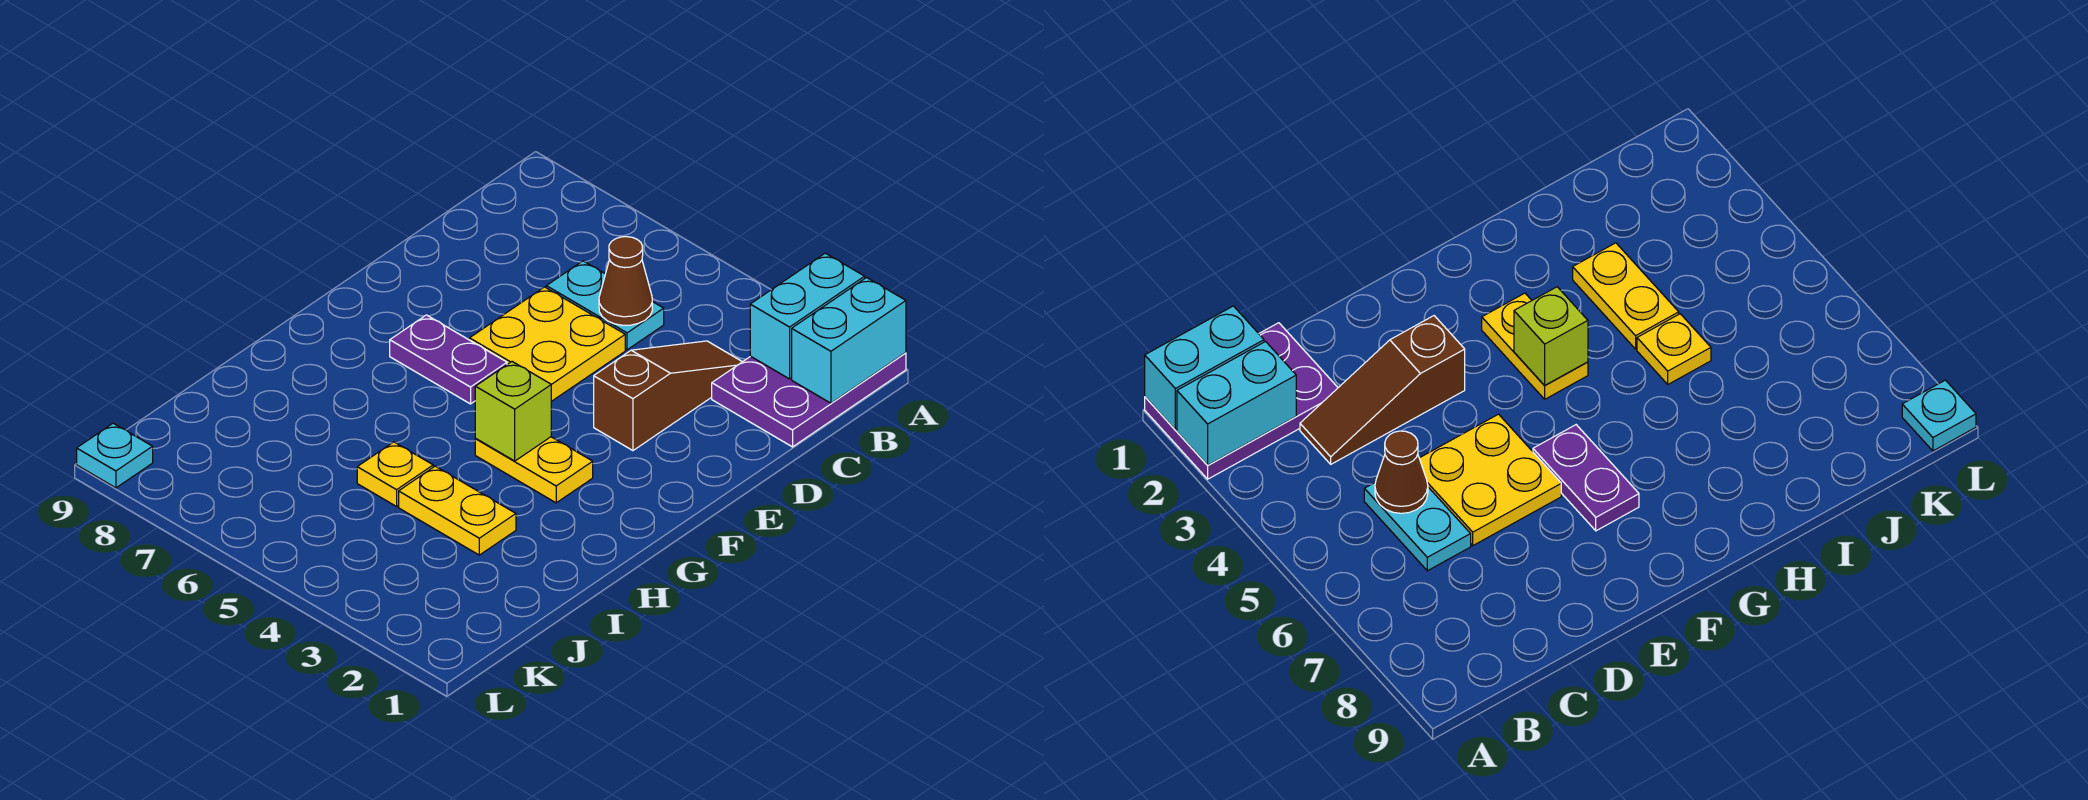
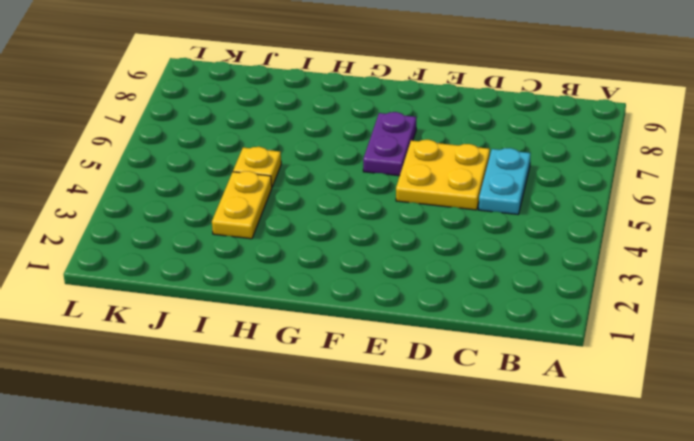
none -> purple plate A1:C2 level 1
none -> brown slope C3:E3 level 1 top E
none -> yellow plate G3:G4 level 1

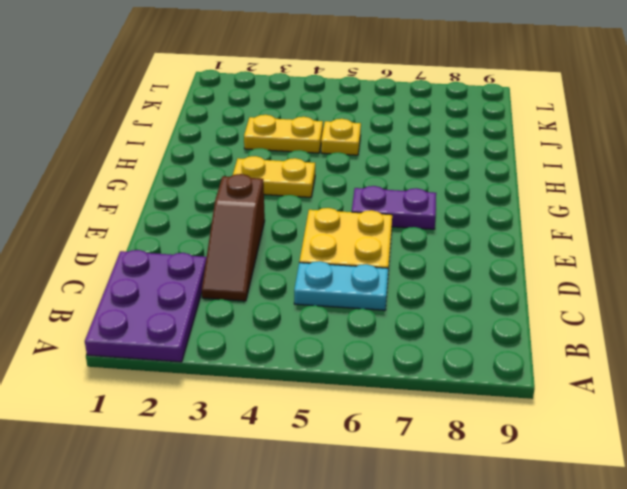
none -> cyan plate L9 level 1
none -> cyan brick A1:B1 level 2
none -> cyan brick A2:B2 level 2

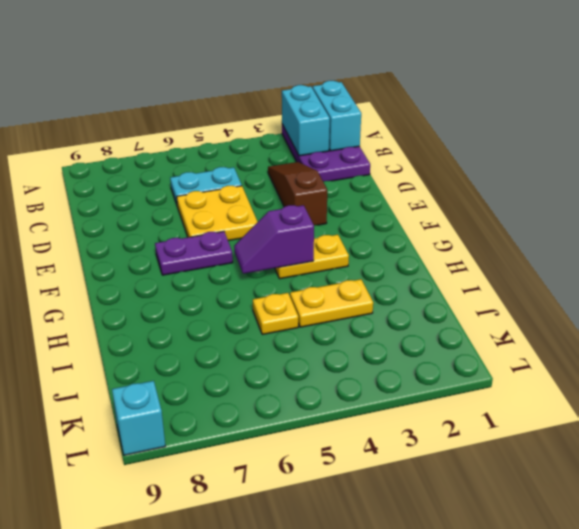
purple slope G4:G5 level 2 top 4 -> lime brick G4 level 2
cyan brick L9 level 1 -> cyan plate L9 level 1
none -> brown cone C5 level 2

